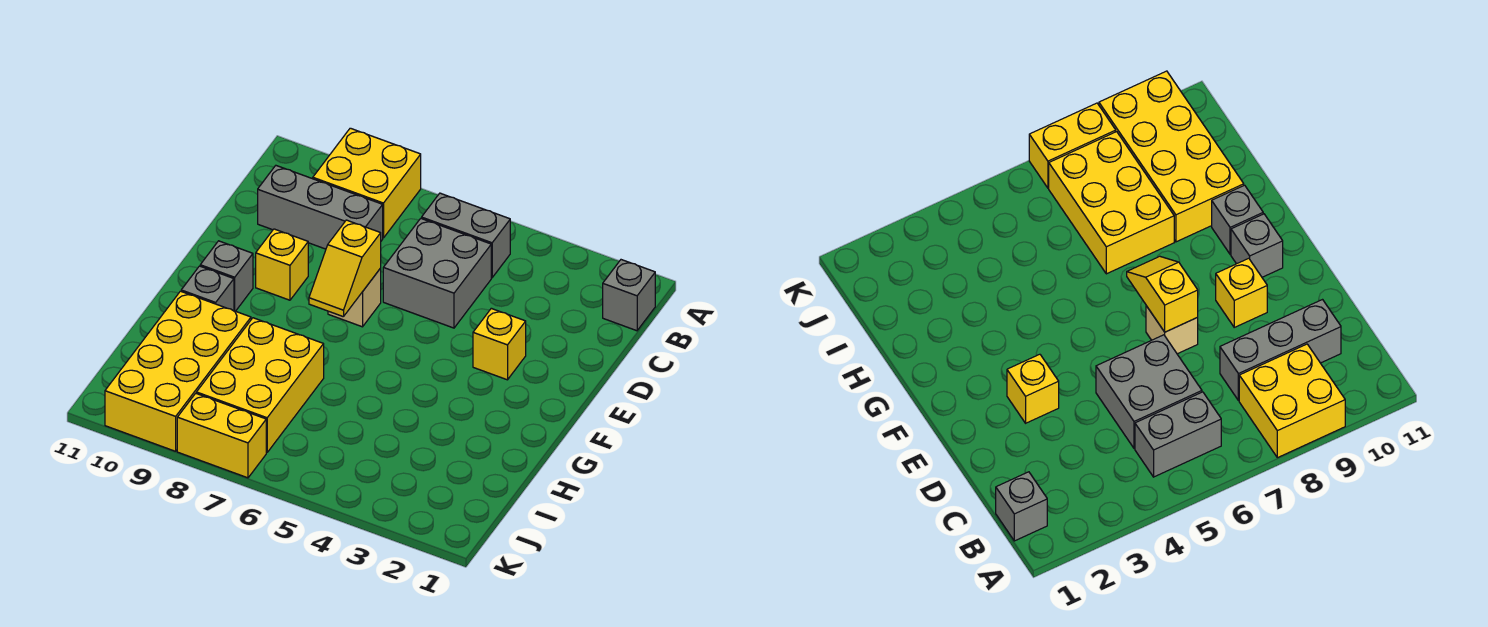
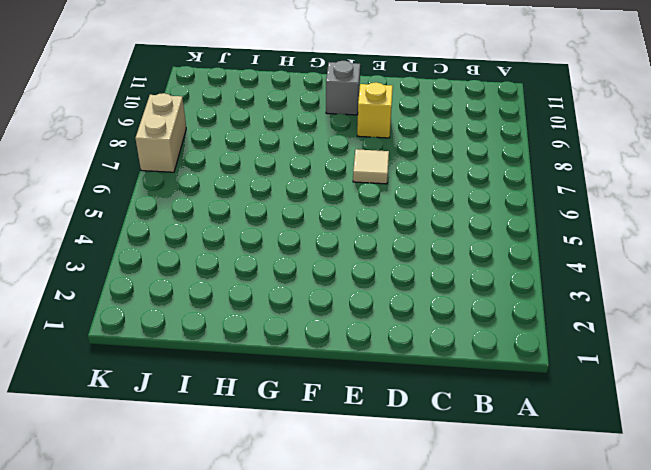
tan tile E7 level 1 -> tan brick E7 level 1
tan brick K7:K8 level 1 -> yellow brick K7:K8 level 1
none -> yellow brick A8:B9 level 1
none -> grey brick B1 level 1
none -> grey brick B5:B6 level 1

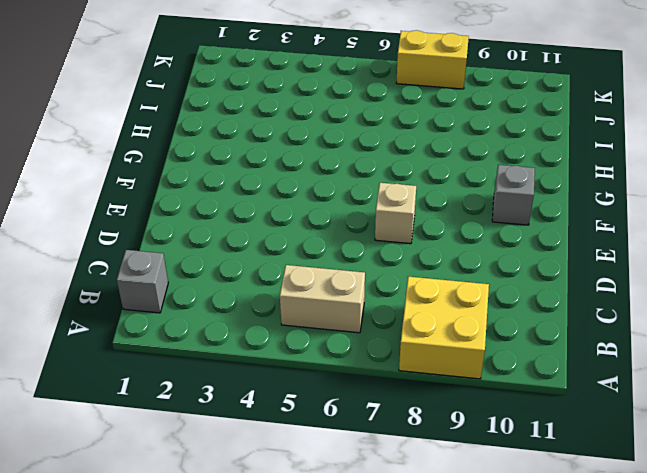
tan brick B5:B6 level 1 -> grey brick B5:B6 level 1
none -> grey brick C5:D6 level 1
none -> grey brick C8:C10 level 1
none -> yellow brick E3 level 1

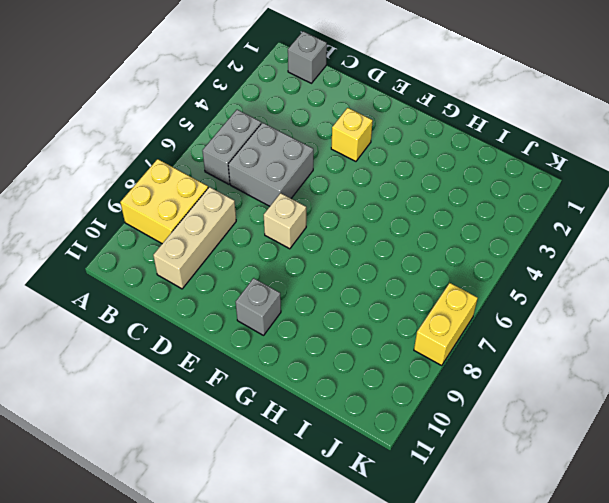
tan brick C8:C10 level 1 -> grey brick C8:C10 level 1
none -> yellow brick E9 level 1
none -> grey brick G10 level 1
none -> yellow brick H7:J8 level 1

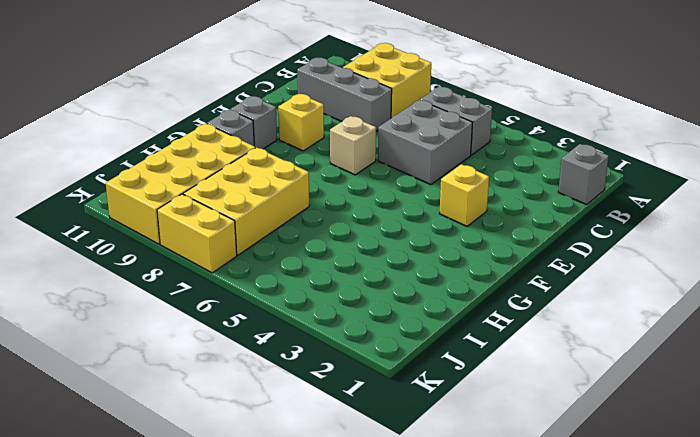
none -> yellow slope E7:F7 level 2 top E

